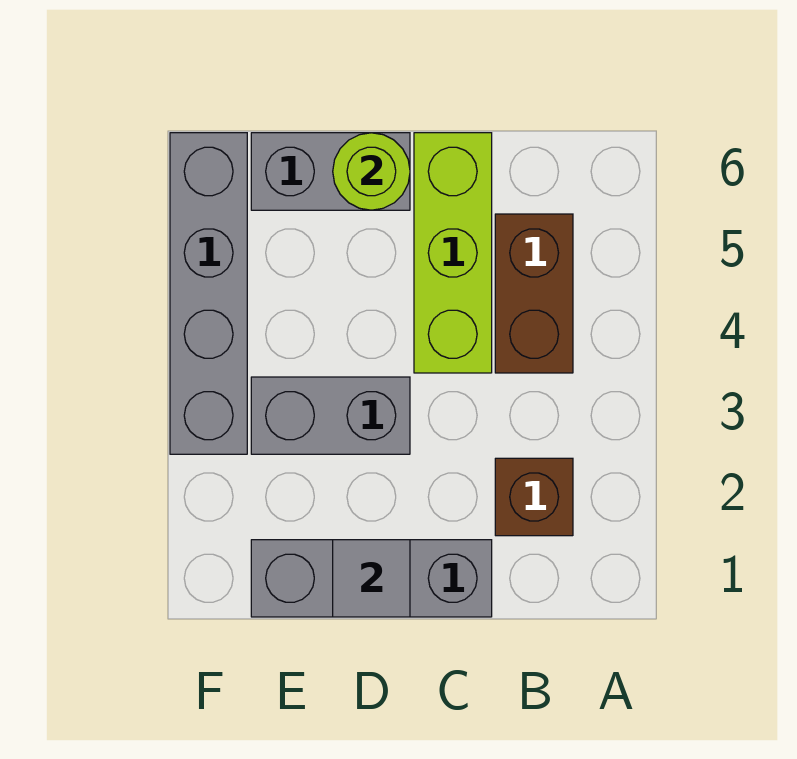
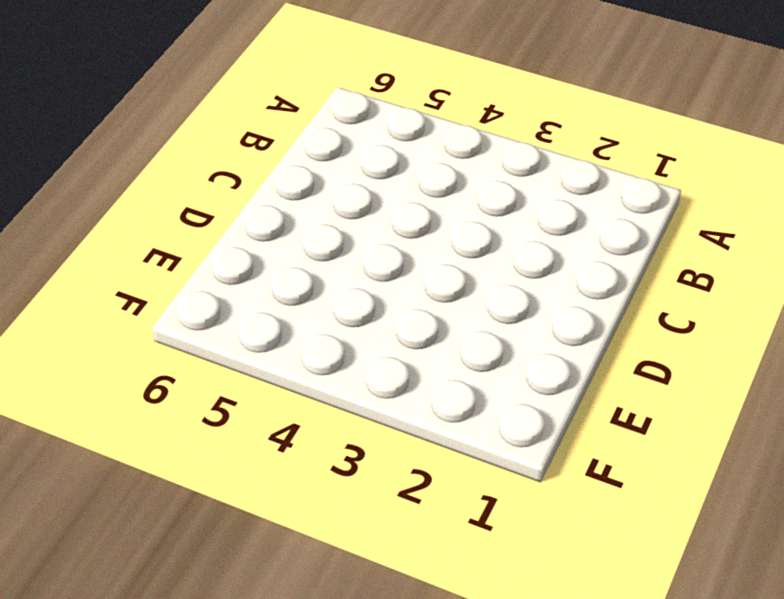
none -> brown brick B2 level 1
none -> brown brick B4:B5 level 1

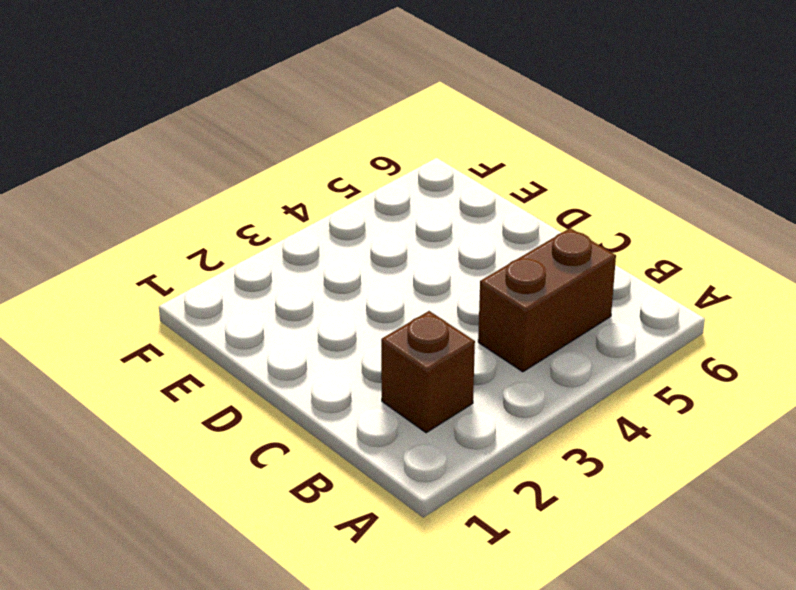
none -> grey brick C1:E1 level 1
none -> lime brick C4:C6 level 1

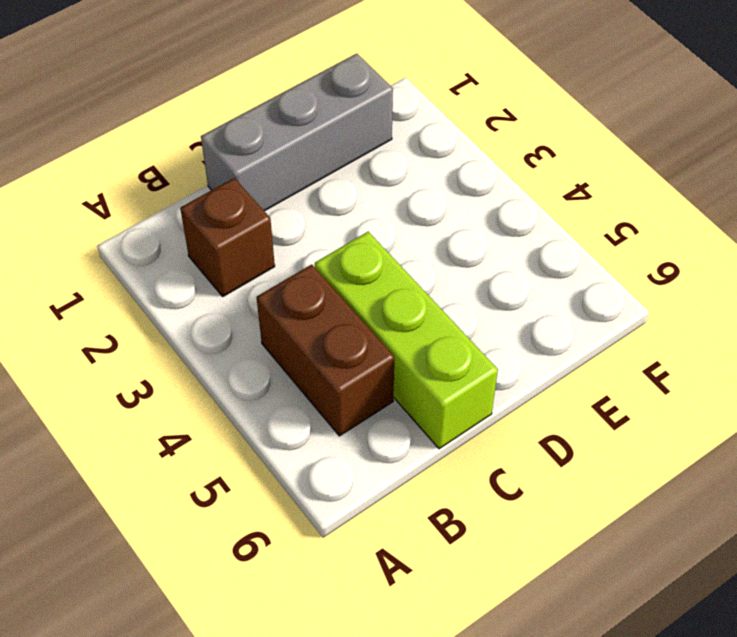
none -> grey brick D3:E3 level 1
none -> grey brick D6:E6 level 1

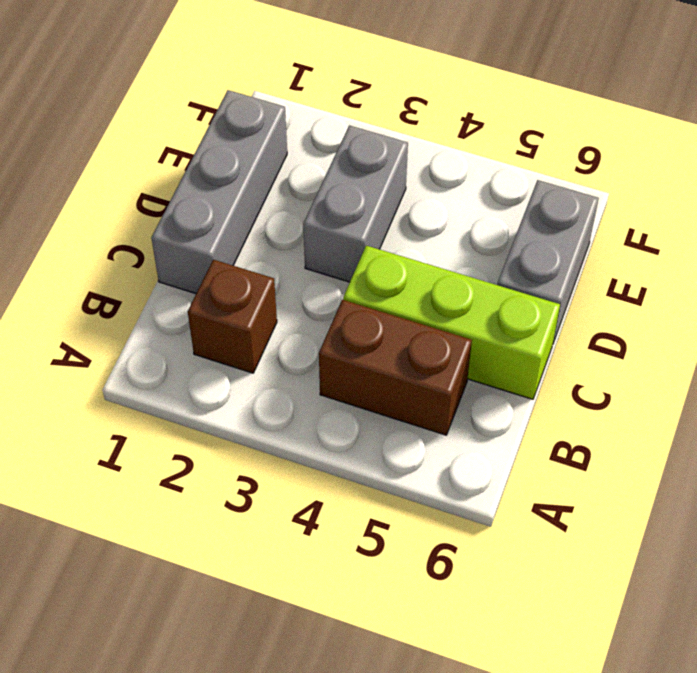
none -> grey brick F3:F6 level 1
none -> grey tile D1 level 2

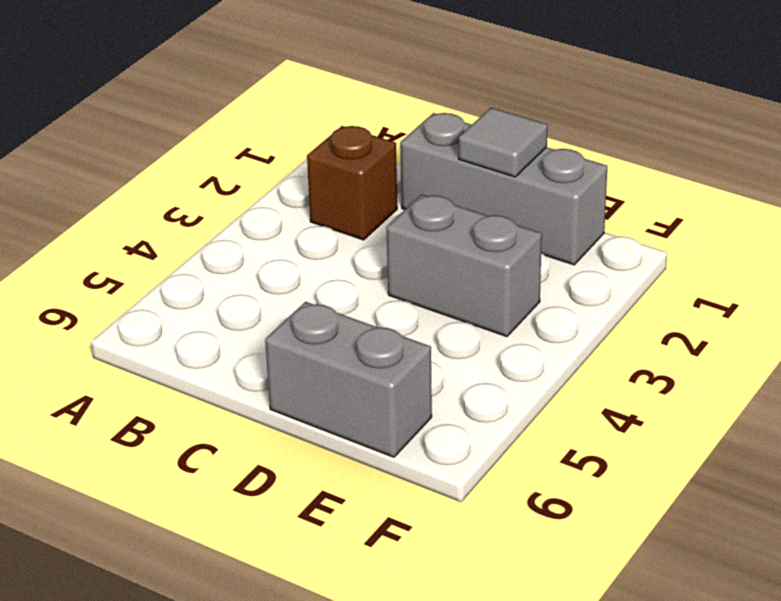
none -> brown brick B4:B5 level 1
none -> lime brick C4:C6 level 1

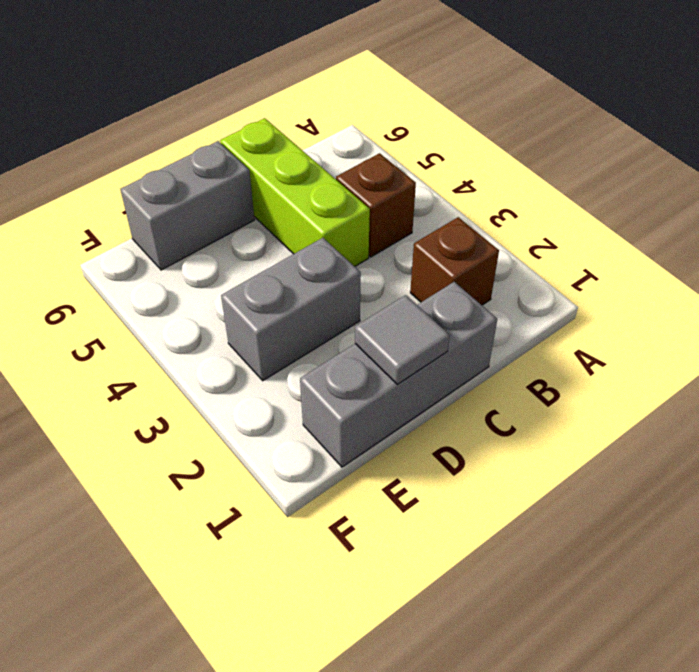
brown brick B4 level 1 -> brown brick B4:B5 level 1
none -> grey brick F3:F6 level 1
none -> lime round brick D6 level 2

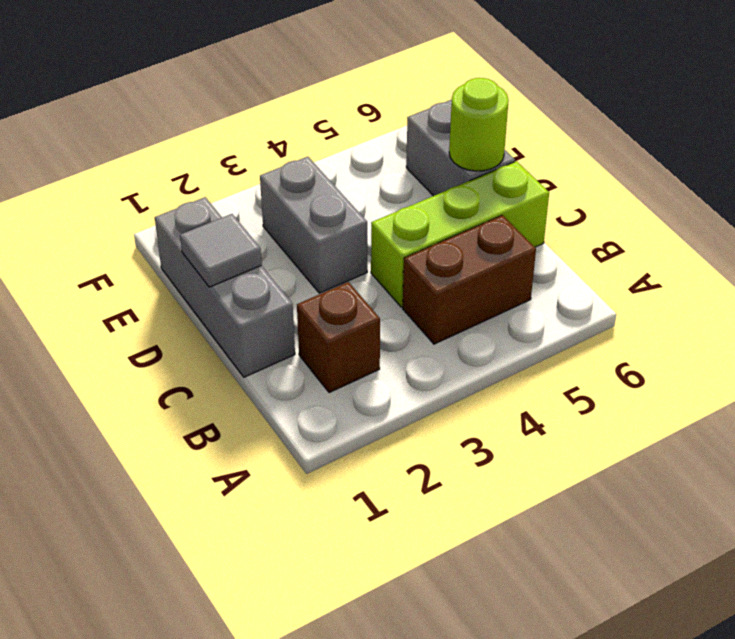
none -> grey brick F3:F6 level 1

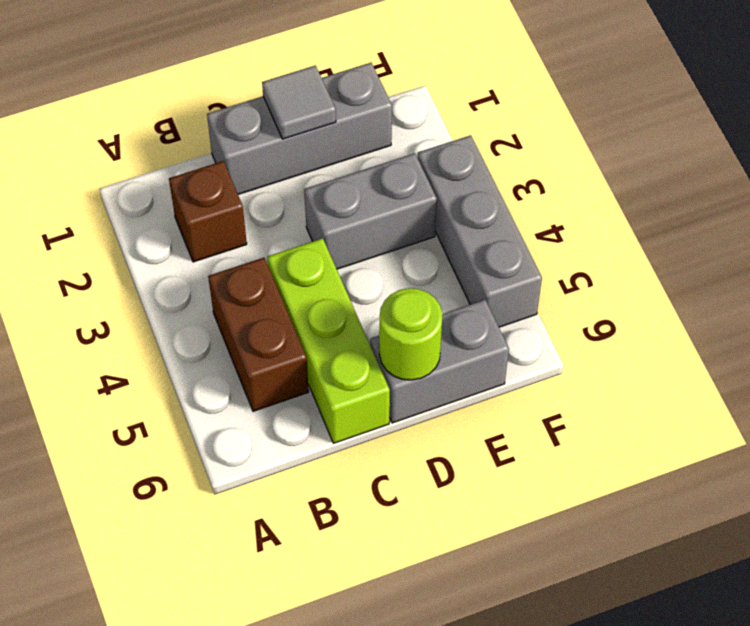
grey brick F3:F5 level 1 -> grey brick F3:F6 level 1

